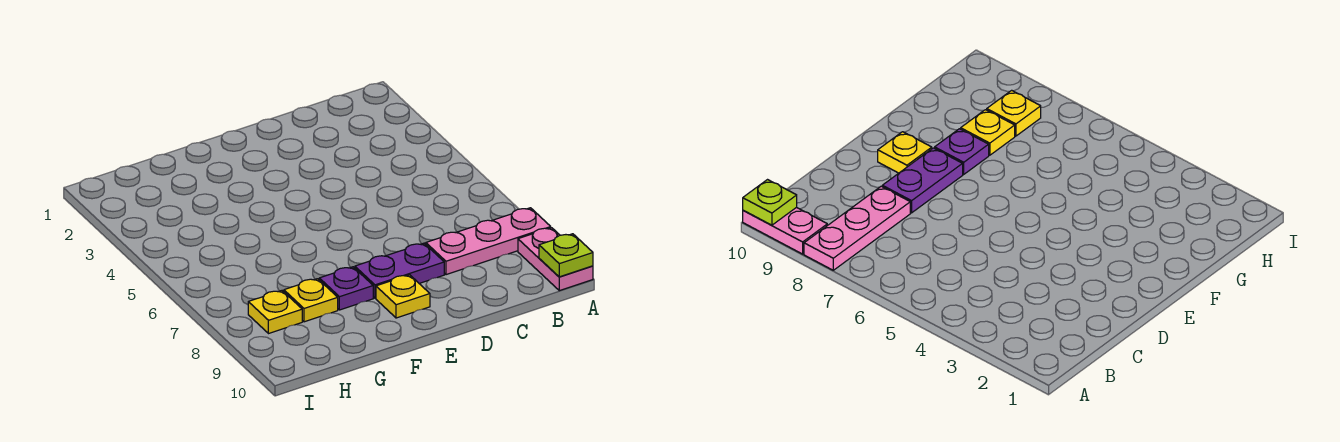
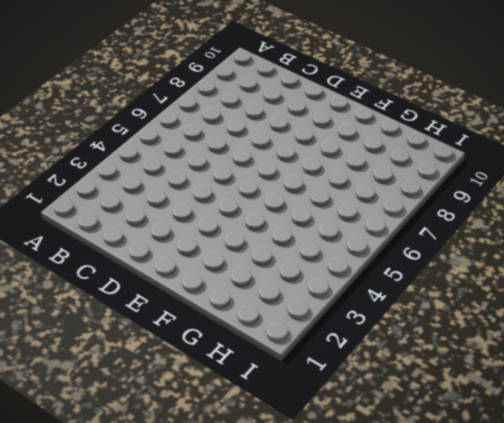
none -> pink plate A8:C8 level 1
none -> pink plate A9:A10 level 1

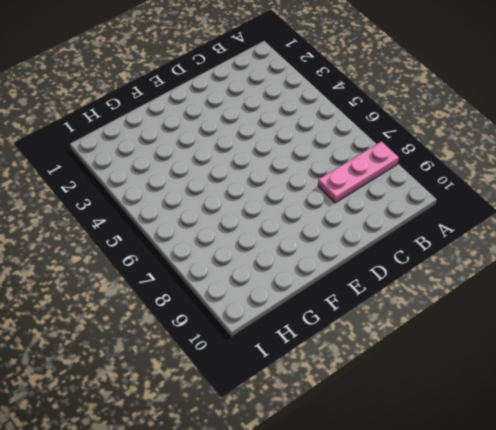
none -> pink plate A9:A10 level 1
none -> purple plate D8:E8 level 1

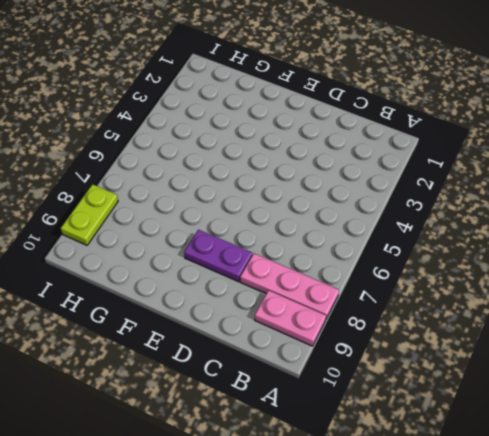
pink plate A9:B9 level 1 -> pink plate A9:A10 level 1
lime plate I8:I9 level 1 -> none
none -> yellow plate E9 level 1
none -> purple plate F8 level 1

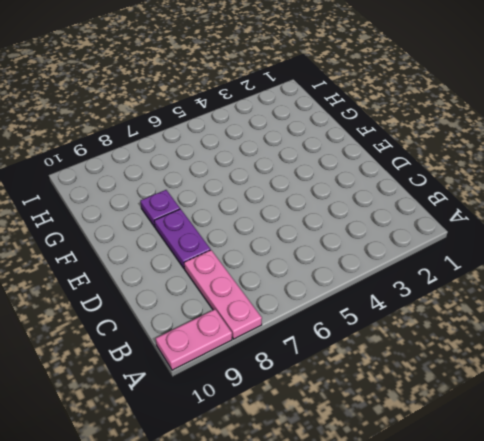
none -> yellow plate E9 level 1
none -> yellow plate G8 level 1

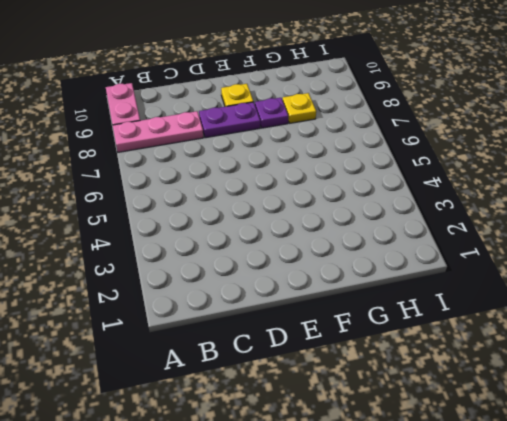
none -> yellow plate H8 level 1
none -> lime plate A10 level 2

